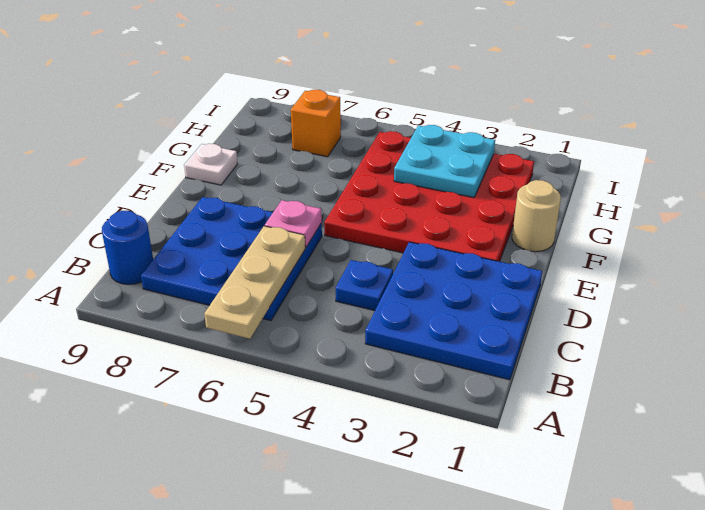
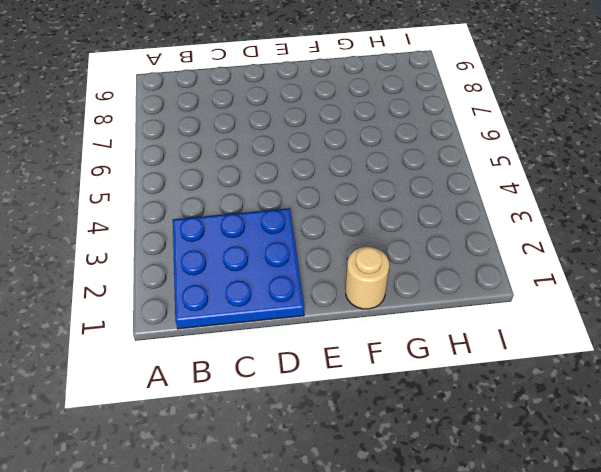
none -> blue plate B6:D8 level 1
none -> blue round brick B9 level 1

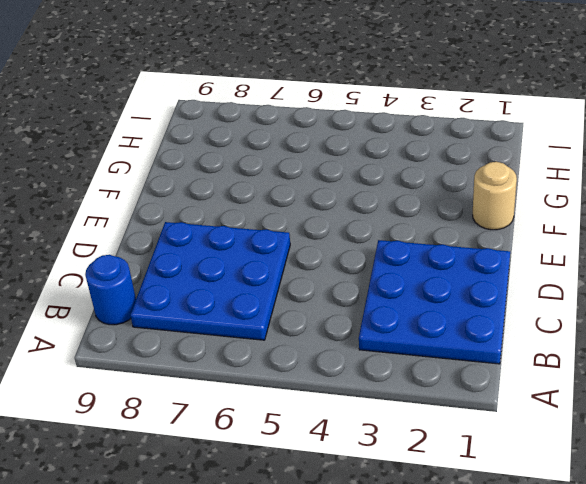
none -> blue plate C4 level 1
none -> red plate E2:H5 level 1

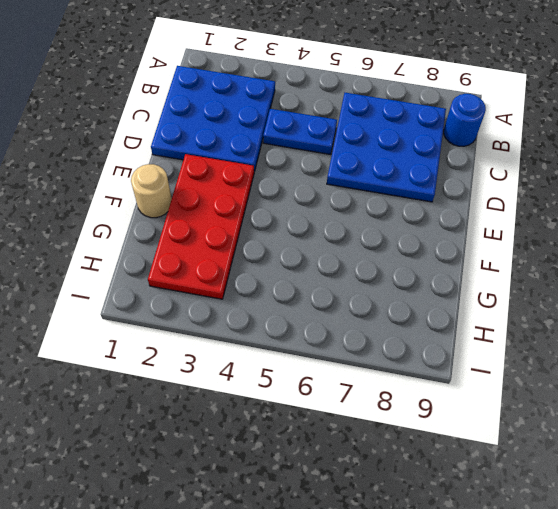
blue plate C4:C5 level 1 -> blue plate C4 level 1
red plate E2:H3 level 1 -> red plate E2:H5 level 1
none -> white plate F9 level 1
none -> orange brick H7 level 1

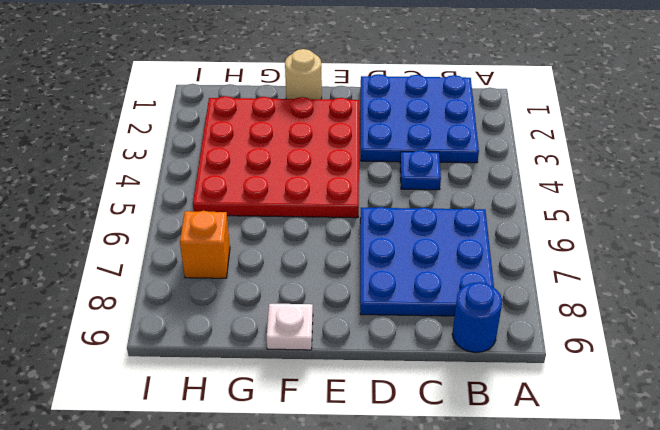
none -> tan plate A6:C6 level 2
none -> pink plate D6 level 2

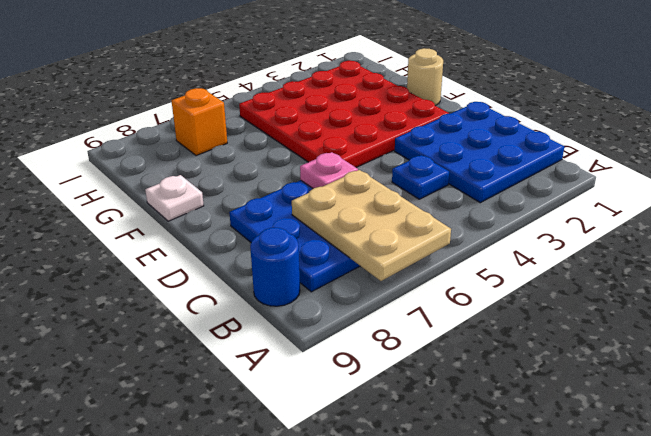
tan plate A6:C7 level 2 -> tan plate A6:C6 level 2
none -> cyan plate G3:H4 level 2

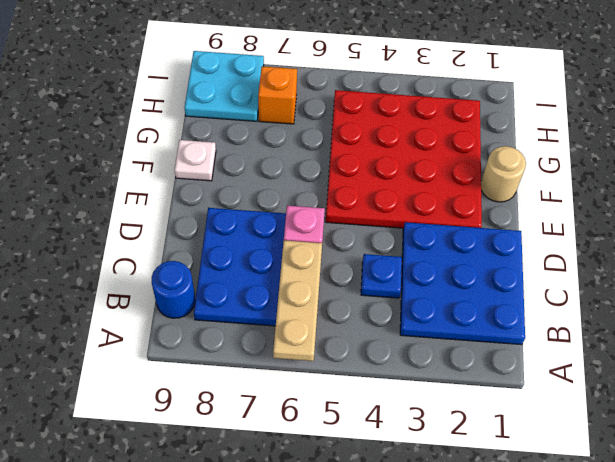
cyan plate H8:I9 level 1 -> cyan plate G3:H4 level 2

